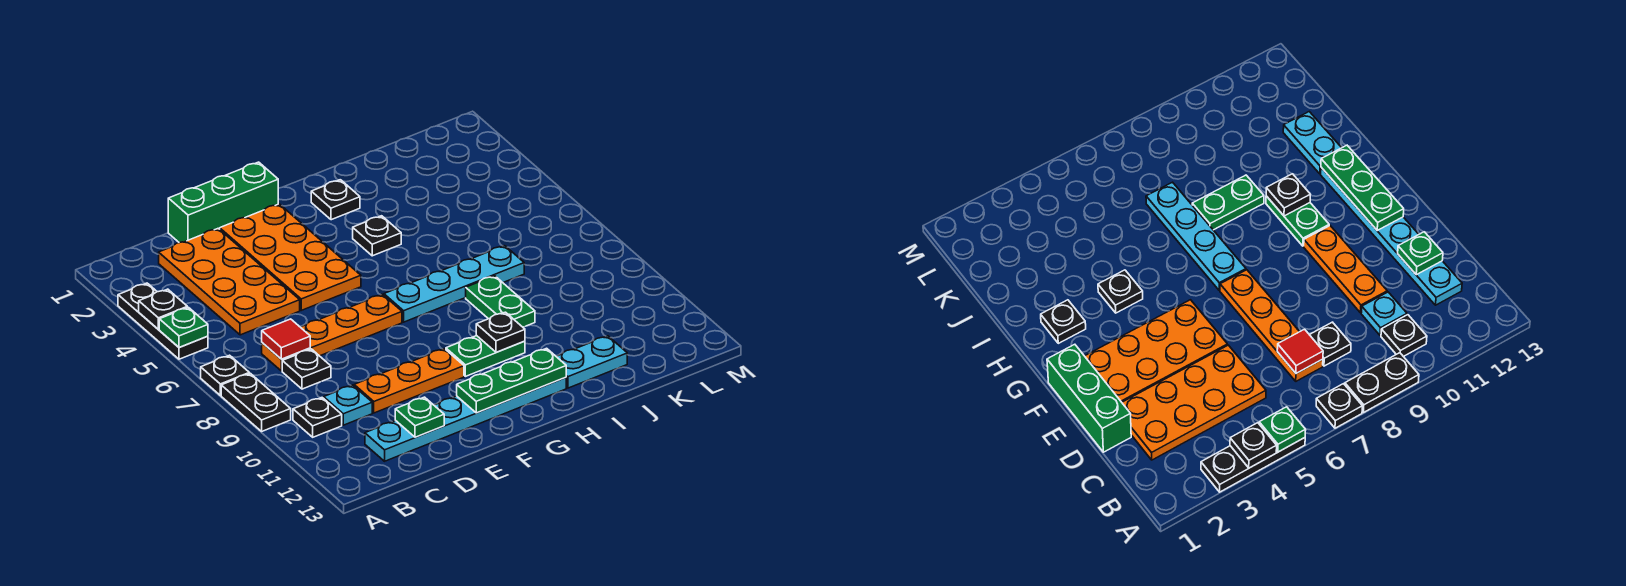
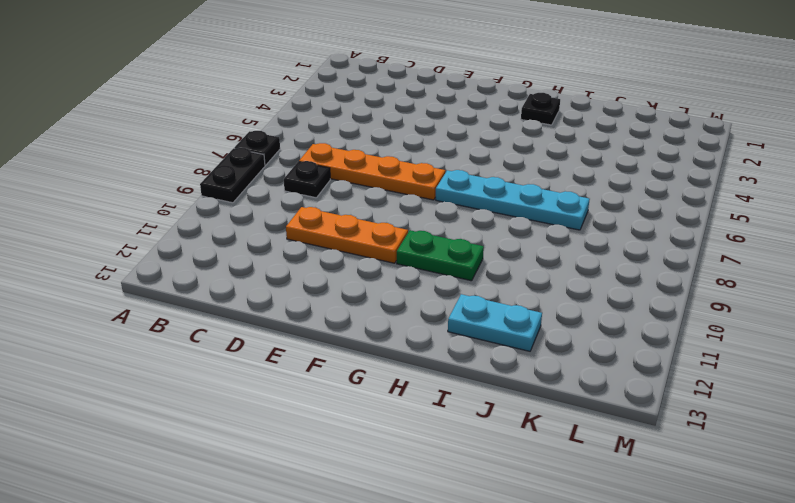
none -> black plate A3:A5 level 1
none -> black plate B10 level 1
none -> orange plate C2:D5 level 1

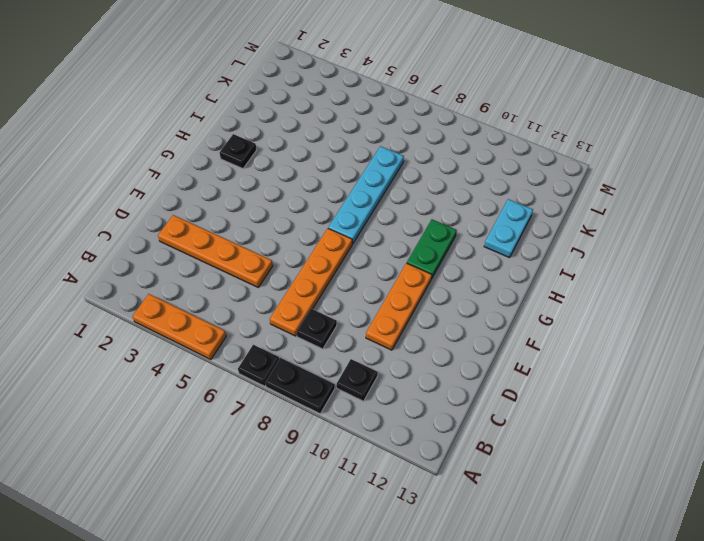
orange plate A3:A5 level 1 -> black plate A3:A5 level 1
orange plate D2:D5 level 1 -> orange plate C2:D5 level 1
none -> cyan plate C10 level 1
none -> cyan plate C12:H12 level 1
none -> green brick D1:F1 level 1

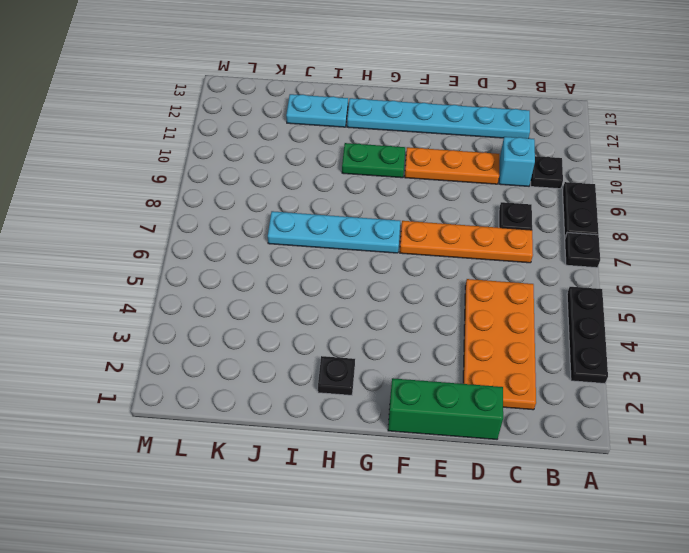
cyan brick C10 level 1 -> cyan plate C10 level 1
none -> orange plate E2:F5 level 1
none -> black plate H4 level 1
none -> green plate I8:I9 level 1

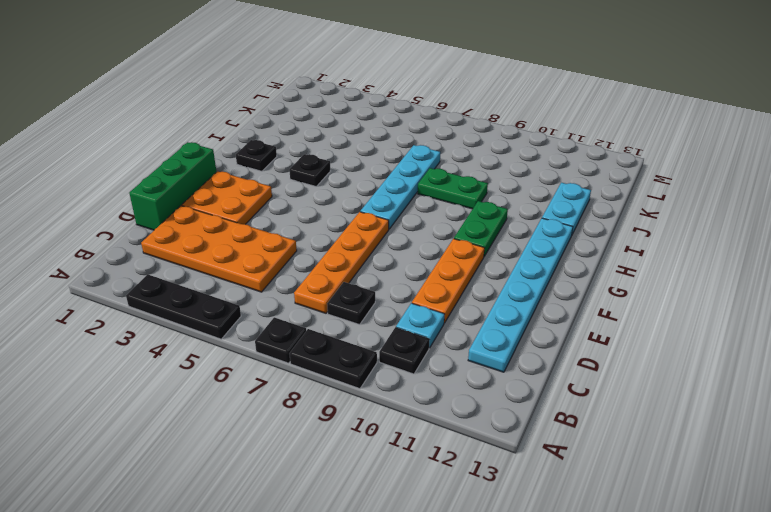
orange plate E2:F3 level 1 -> orange plate E2:F5 level 1
none -> black plate A4 level 2
none -> green plate A5 level 2
none -> red tile C7 level 2

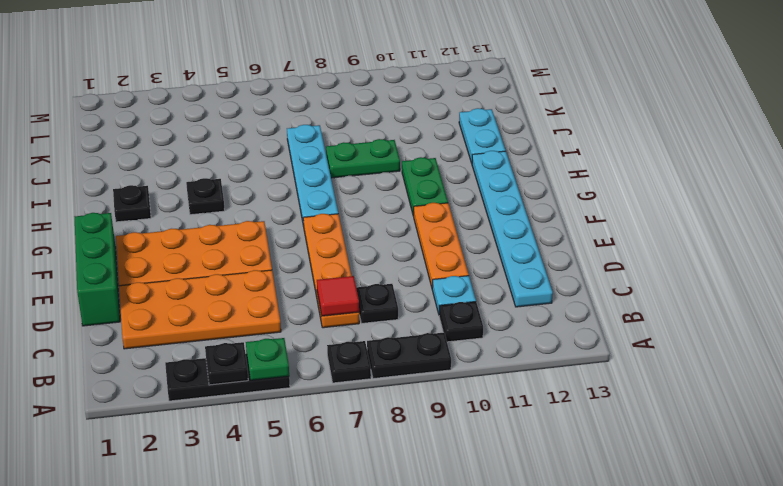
none -> green plate D12 level 2
none -> green plate F12:H12 level 2
none -> black plate H10 level 2

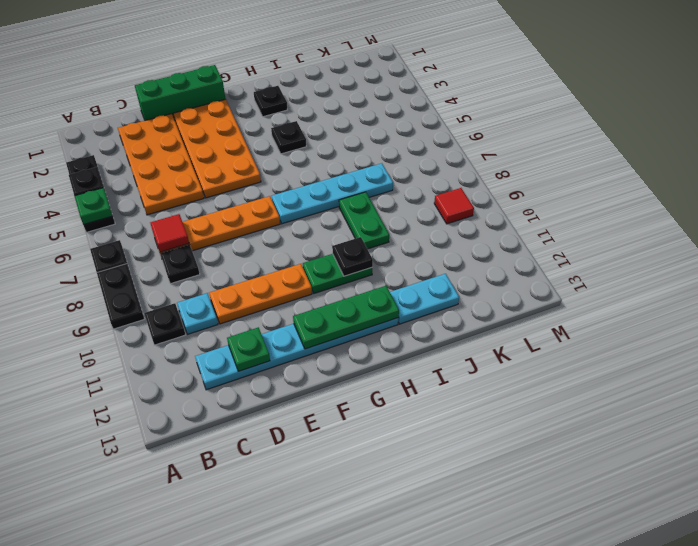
red tile L9 level 1 -> none

